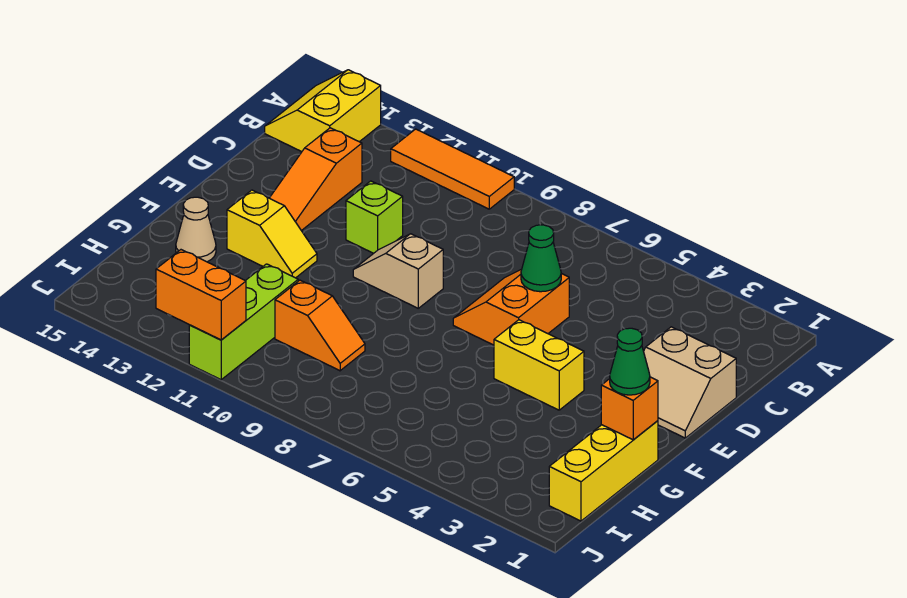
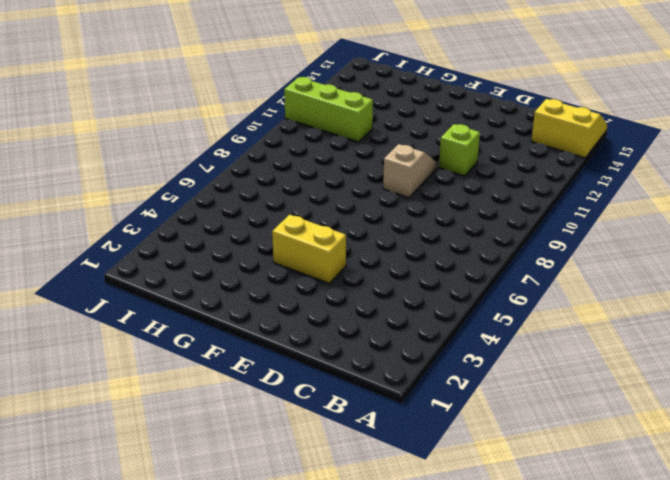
yellow brick E4:F4 level 1 -> yellow brick F4:F5 level 1
none -> orange tile A10:A12 level 1
none -> orange slope C13:E13 level 1 top C
none -> tan slope D1:E2 level 1 top D

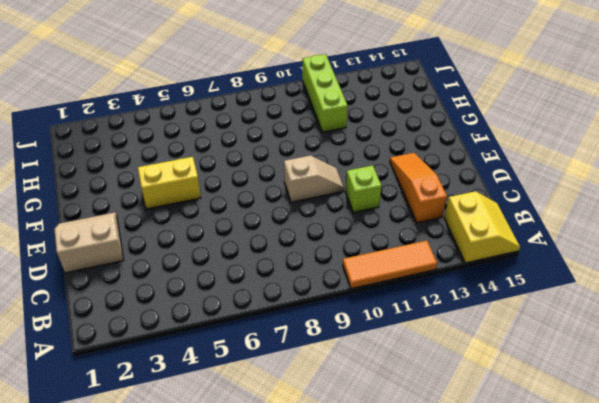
none -> orange slope D6:E7 level 1 top 6
none -> yellow slope F12:F13 level 1 top 13
none -> yellow brick G1:I1 level 1

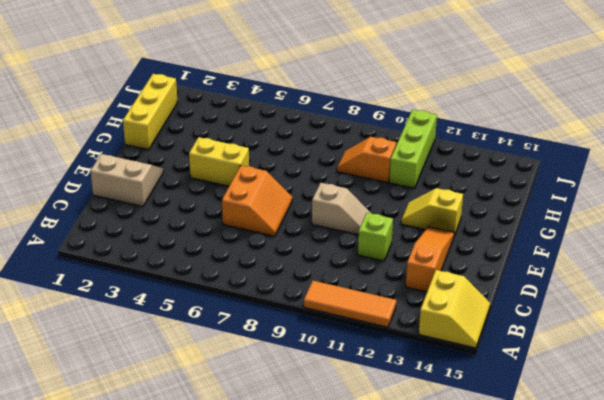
none -> tan cone G14 level 1
none -> green cone D6 level 2
none -> orange brick G1 level 2

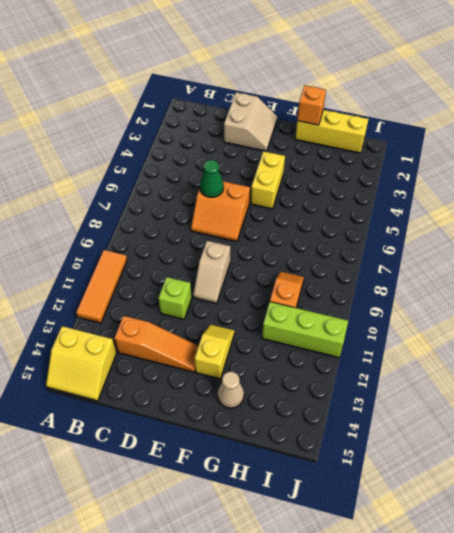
none -> orange brick J11:J12 level 2
none -> green cone G1 level 3

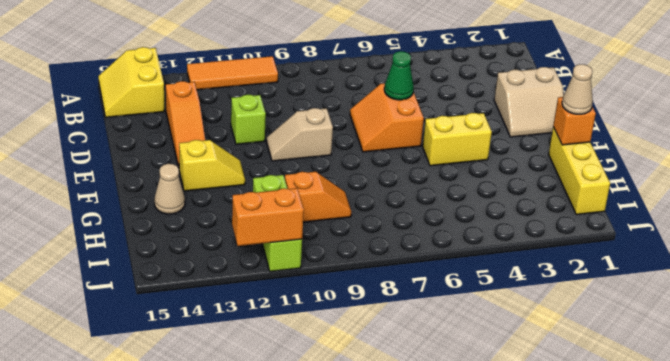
tan cone G1 level 3 -> green cone G1 level 3

